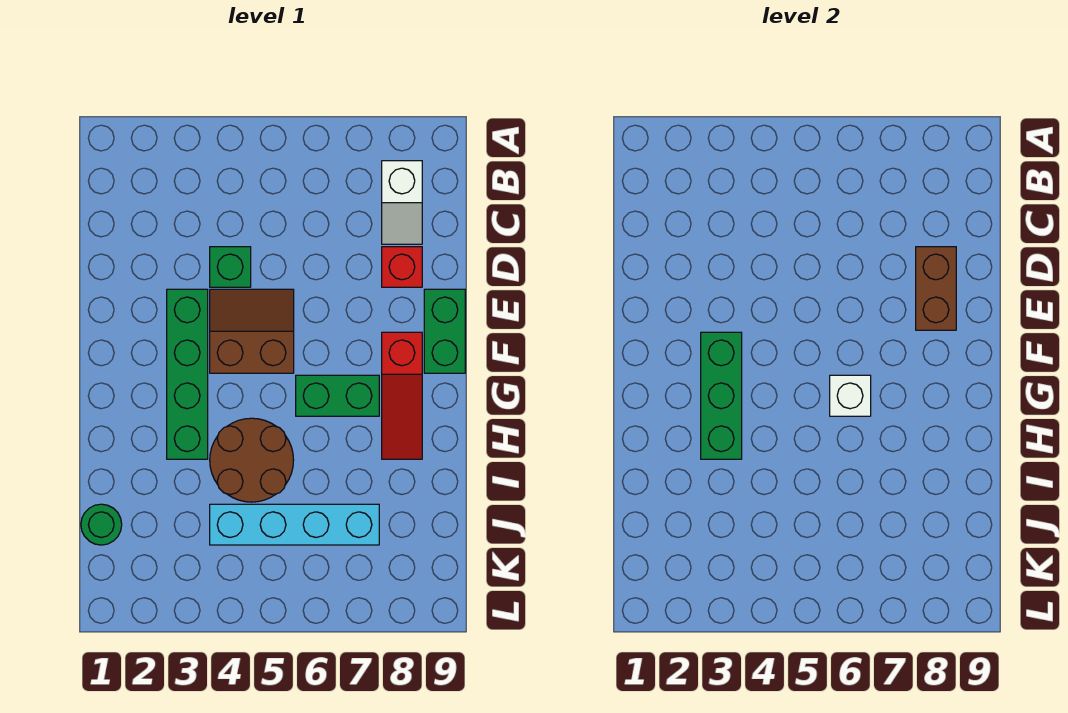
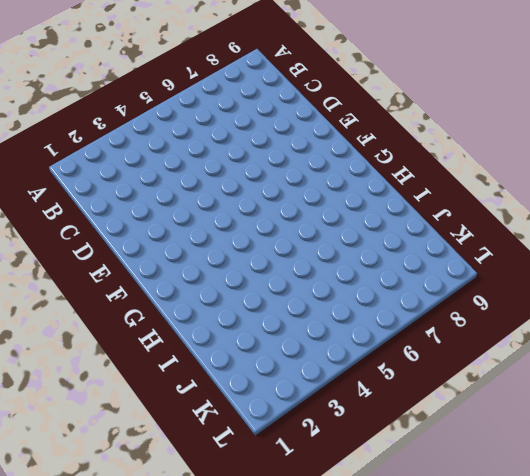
none -> white slope B8:C8 level 1 top B
none -> green brick D4 level 1
none -> red brick D8 level 1

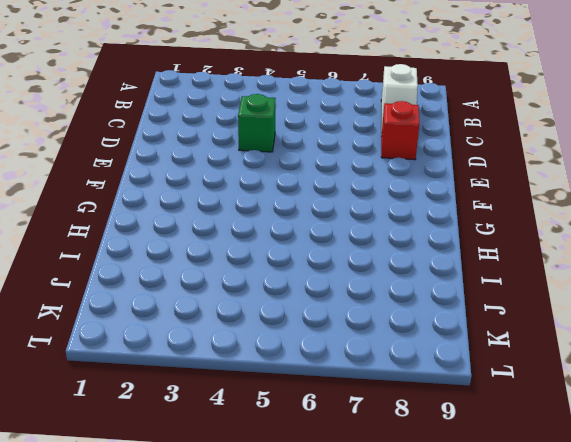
none -> green brick E3:H3 level 1
none -> brown slope E4:F5 level 1 top F
none -> green brick E9:F9 level 1

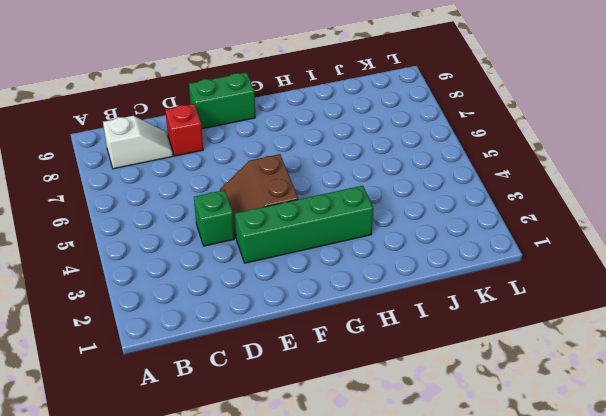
none -> red slope F8:H8 level 1 top F
none -> green brick G6:G7 level 1
none -> brown round brick H4:I5 level 1

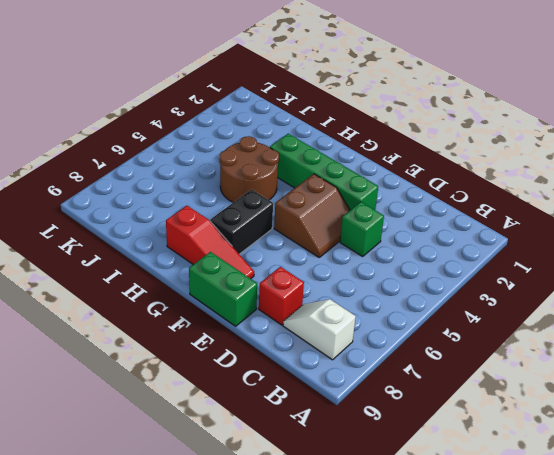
red slope F8:H8 level 1 top H -> red slope F8:H8 level 1 top F
black brick G6:G7 level 1 -> green brick G6:G7 level 1
none -> green round brick J1 level 1
none -> cyan brick J4:J7 level 1
none -> brown brick D8:E8 level 2

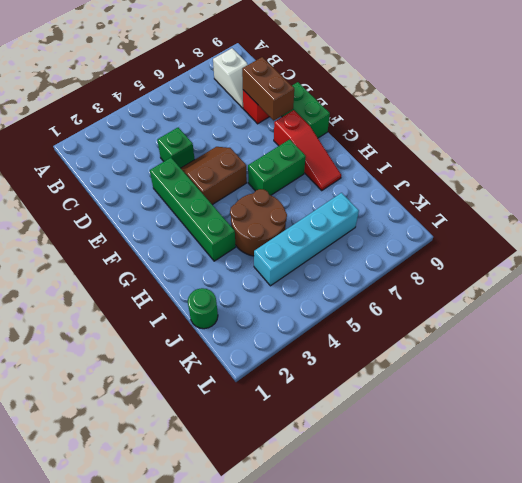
none -> green brick F3:H3 level 2
none -> white brick G6 level 2

